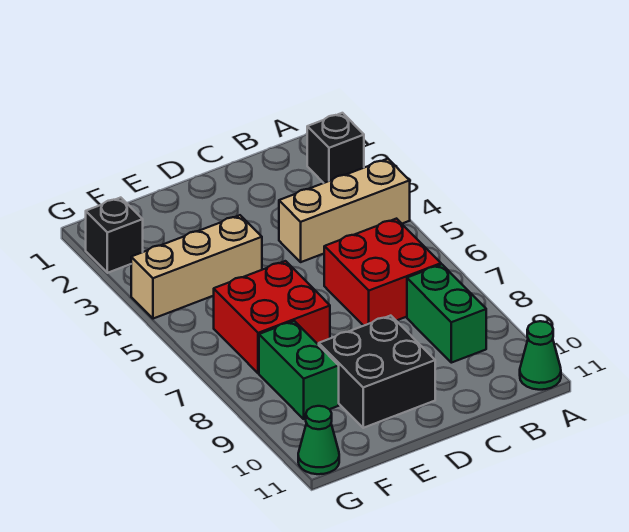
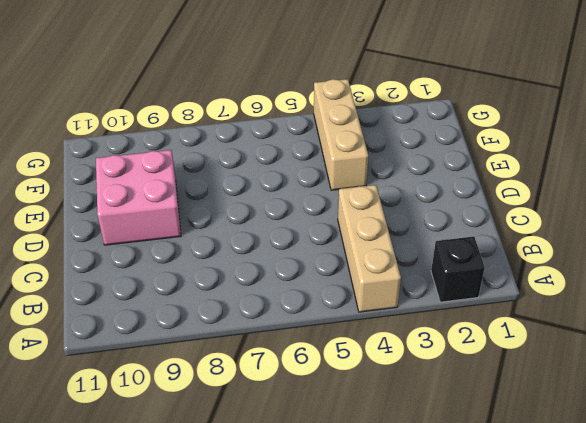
pink brick D9:E10 level 1 -> black brick D9:E10 level 1
none -> green cone A11 level 1
none -> red brick B6:C7 level 1

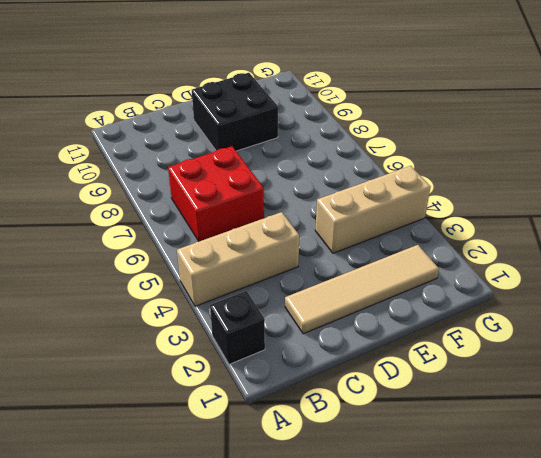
tan tile C2:F2 level 1 -> none
none -> green cone A11 level 1
none -> green brick B8:B9 level 1

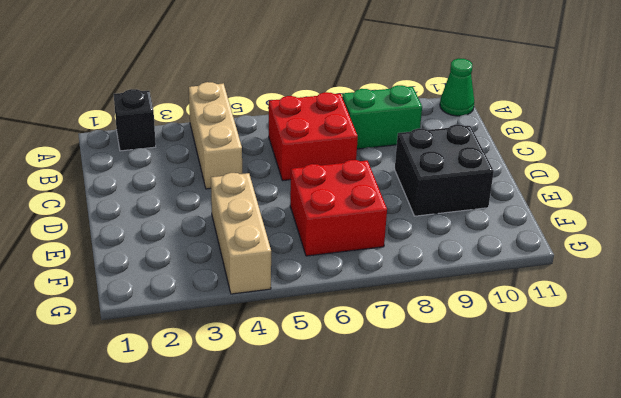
none -> green brick F8:F9 level 1
none -> black brick G2 level 1

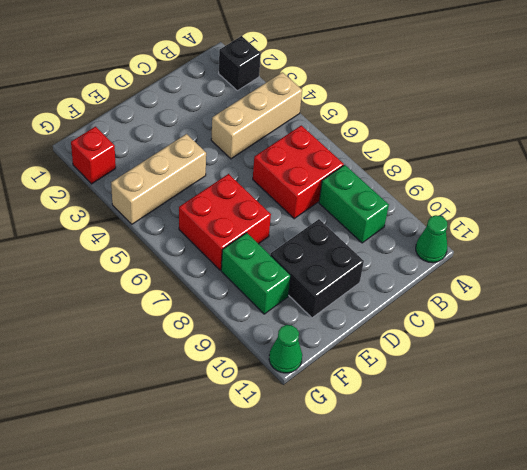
red brick G2 level 1 -> black brick G2 level 1

